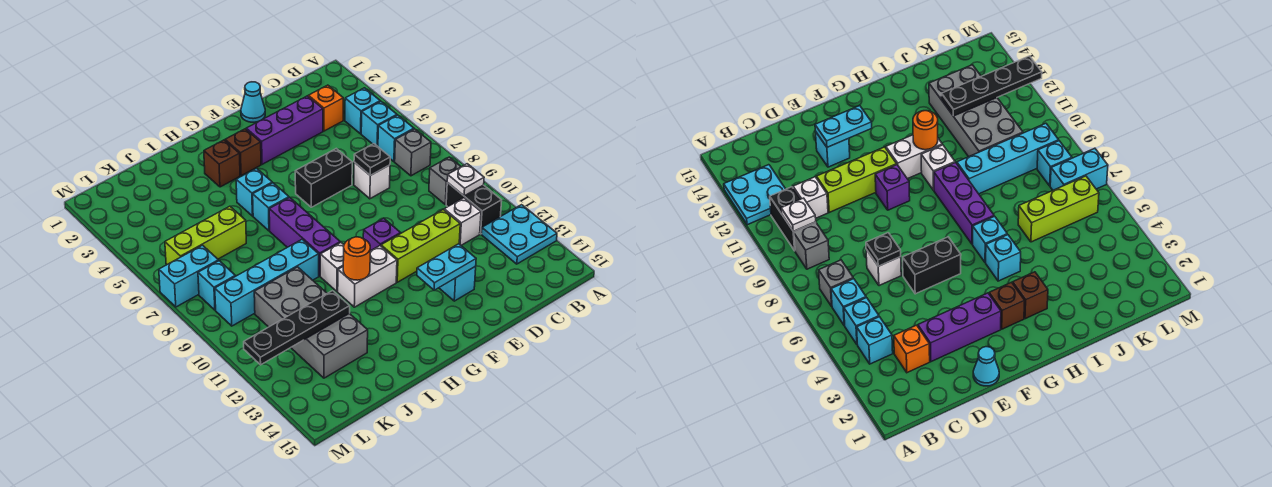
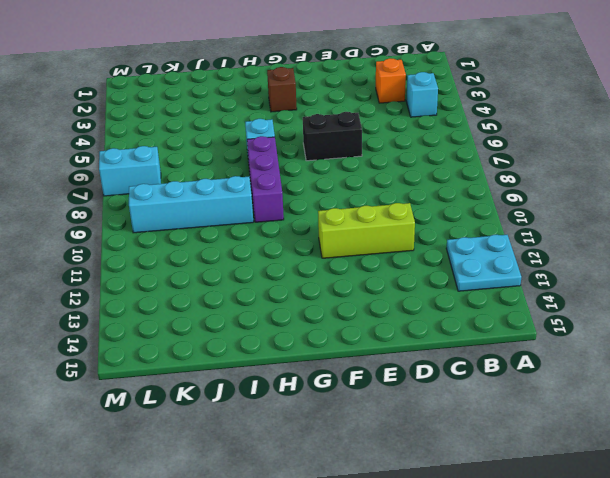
none -> cyan brick B5 level 1
none -> cyan brick B6 level 1
none -> grey brick B7 level 1
none -> grey brick B9 level 1

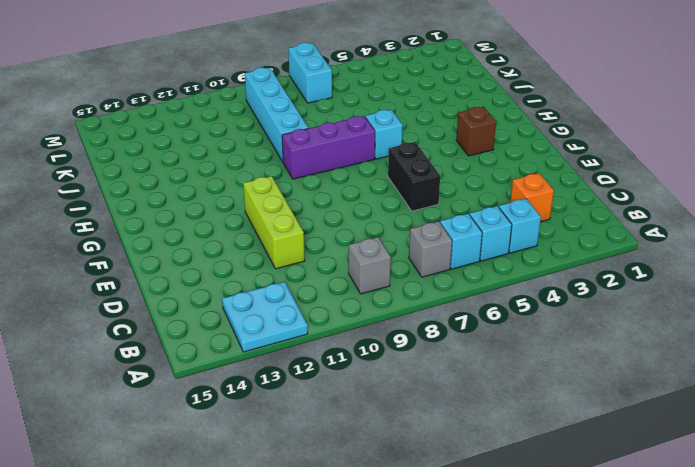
none -> black brick B10:B11 level 1
none -> white brick C11 level 1
none -> purple brick D3:F3 level 1
none -> white brick D7 level 1

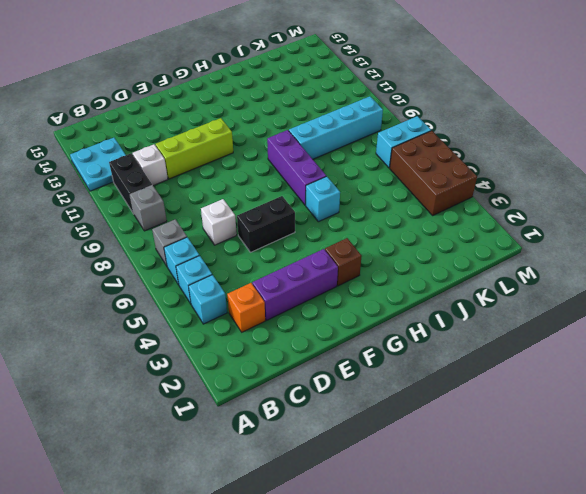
brown brick L4:M6 level 1 -> lime brick J6:L6 level 1
none -> cyan cone E1 level 1
none -> cyan brick E13 level 1
none -> purple brick F10 level 1
none -> white brick G11:H11 level 1

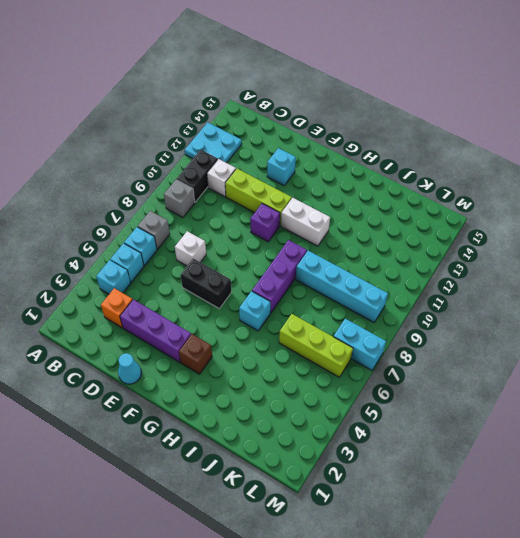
none -> brown brick H3 level 1
none -> cyan brick H5 level 1
none -> white brick H10 level 1
none -> grey brick J10:K13 level 1

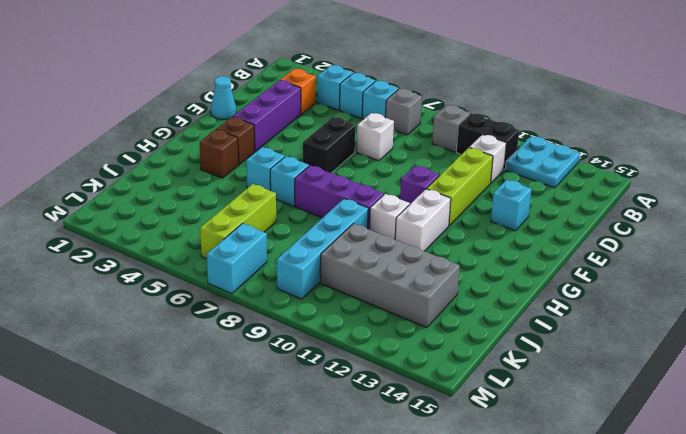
none -> cyan brick L8 level 1
none -> white plate B10 level 2
none -> black plate D7 level 2
none -> cyan plate E13:F13 level 2

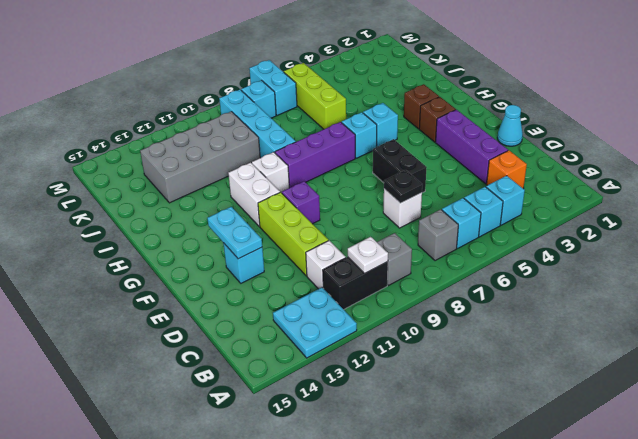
none -> orange round brick H11 level 2
none -> black plate J12:M12 level 2

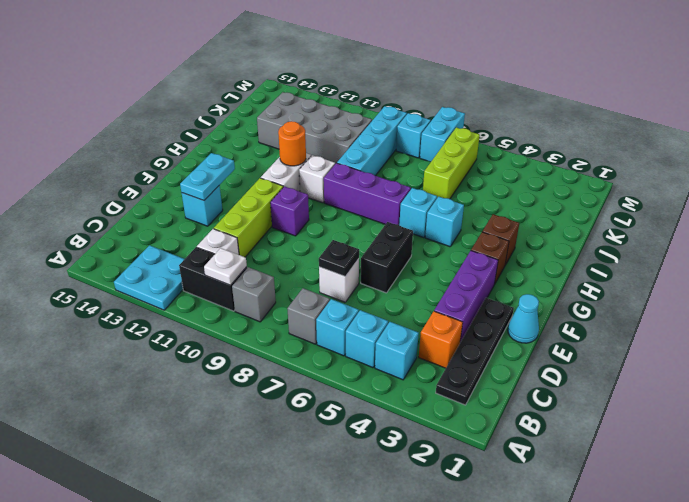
black plate B2:E2 level 1 -> black plate J12:M12 level 2

